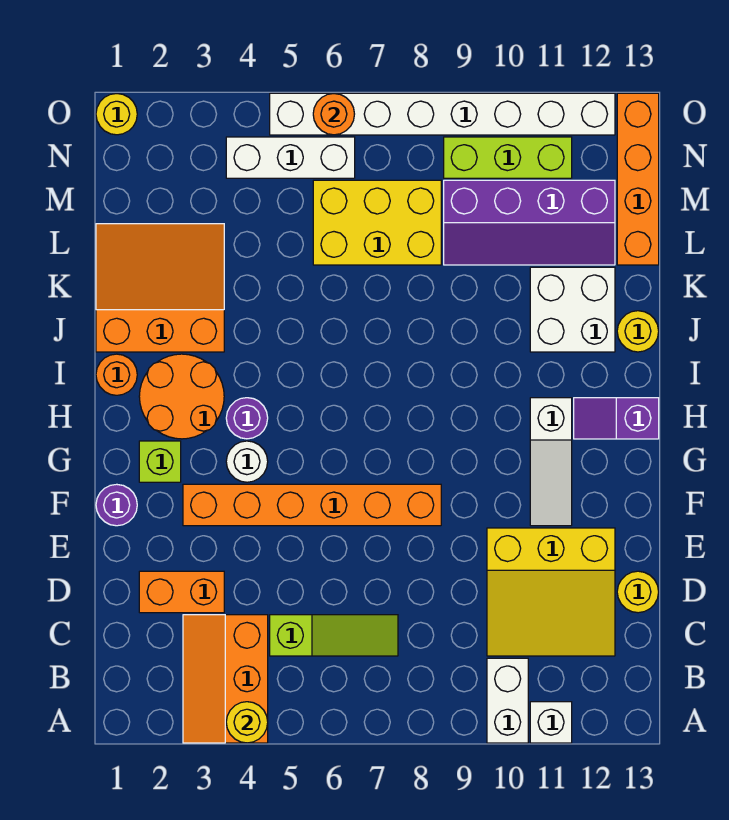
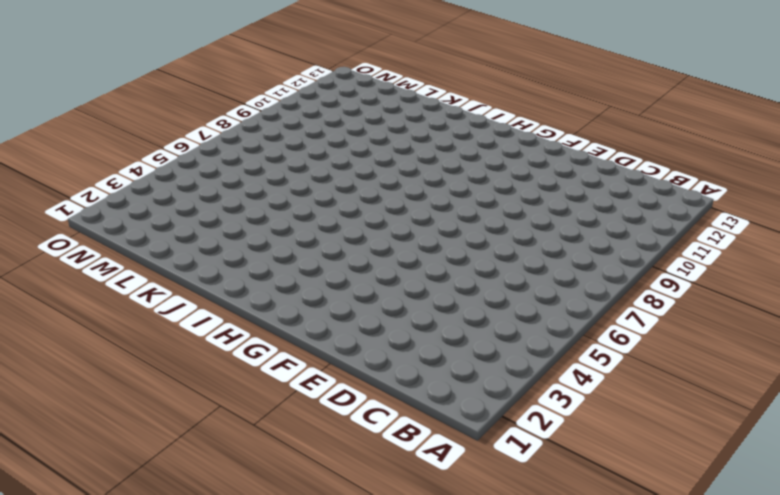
none -> orange slope A3:C4 level 1 top 4
none -> white brick A10:B10 level 1
none -> white brick A11 level 1

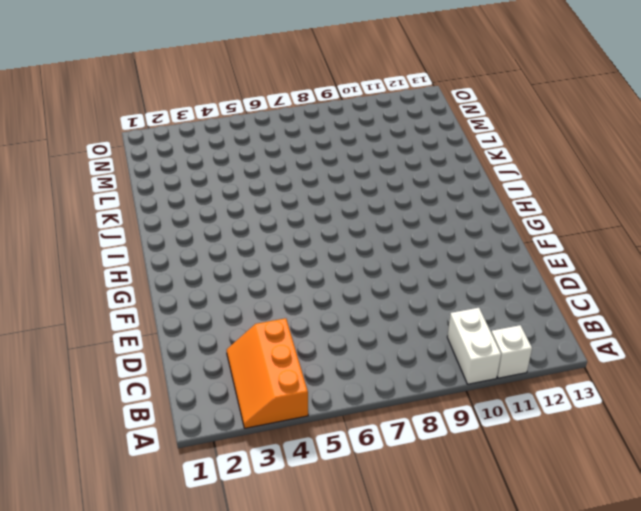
none -> lime slope C5:C7 level 1 top 5
none -> yellow slope C10:E12 level 1 top E
none -> orange brick D2:D3 level 1

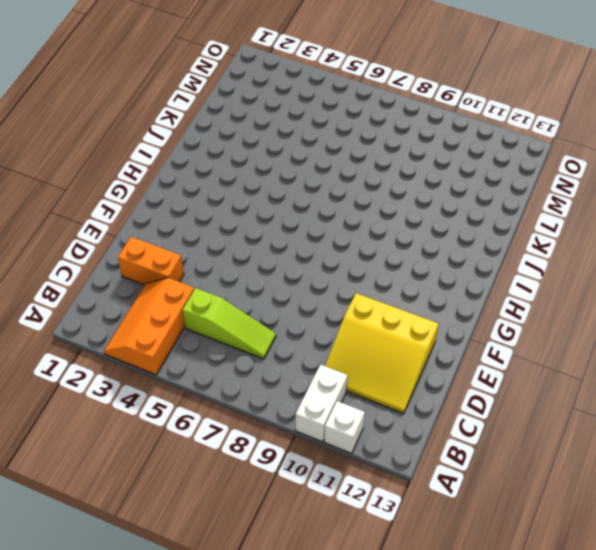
none -> yellow round brick D13 level 1
none -> purple round brick F1 level 1
none -> orange brick F3:F8 level 1

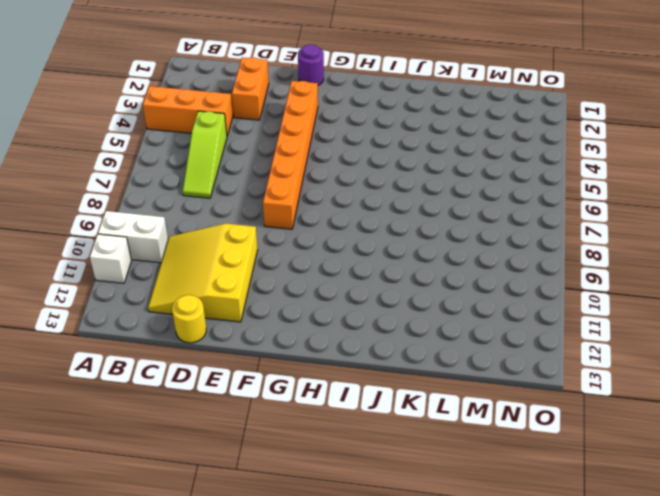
none -> white slope F11:H11 level 1 top H
none -> lime brick G2 level 1
none -> white round brick G4 level 1

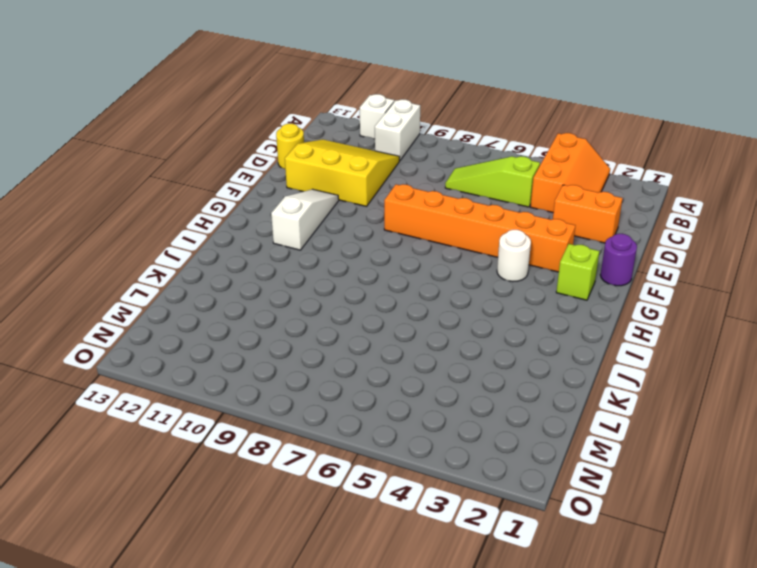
none -> orange round brick H2:I3 level 1
none -> purple round brick H4 level 1
none -> purple slope H12:H13 level 1 top 13

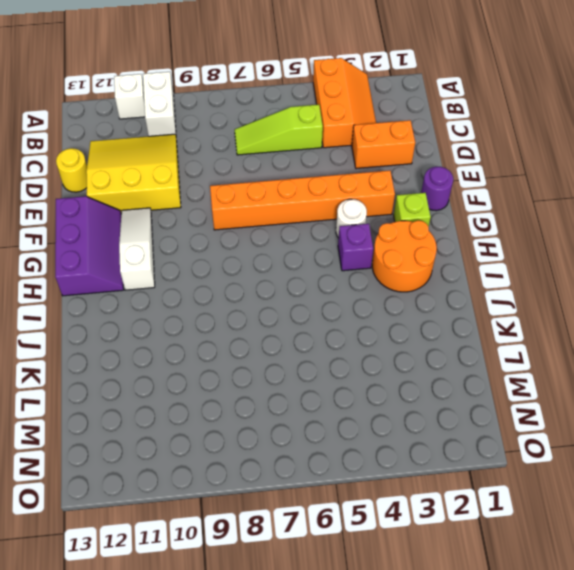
purple slope F12:H13 level 1 top 13 -> purple slope H12:H13 level 1 top 13
purple brick H4 level 1 -> purple round brick H4 level 1
none -> orange round brick I1 level 1
none -> orange slope J1:L3 level 1 top J
none -> white brick J11:K12 level 1

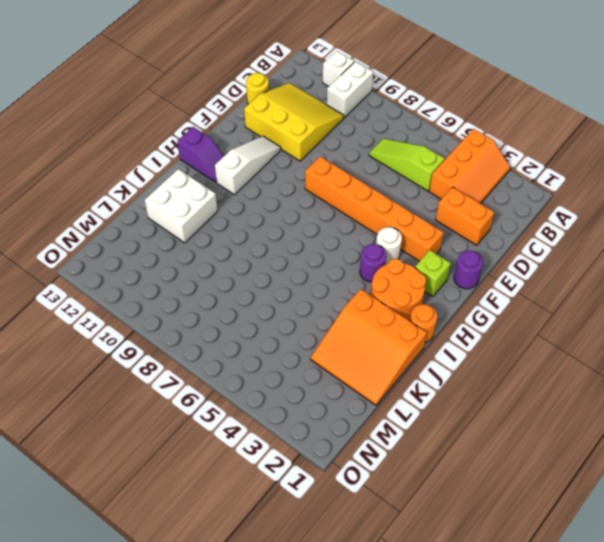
none -> yellow round brick J13 level 1
none -> yellow brick L6:M8 level 1
none -> purple slope L9:M12 level 1 top M

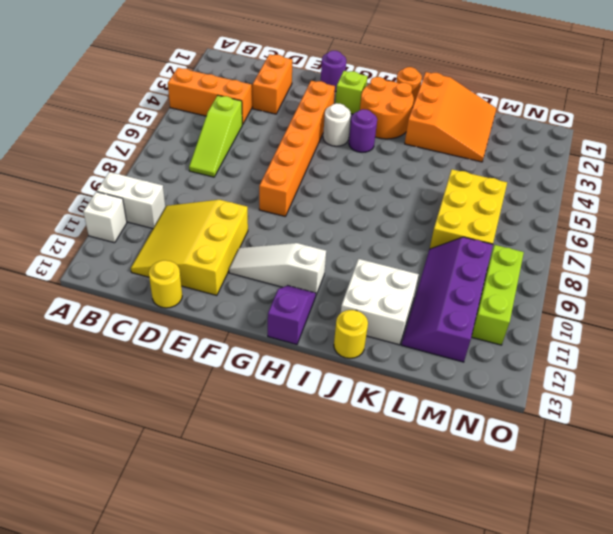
none -> orange brick L13:O13 level 1
none -> white brick N4:N6 level 1
none -> yellow round brick O1 level 1

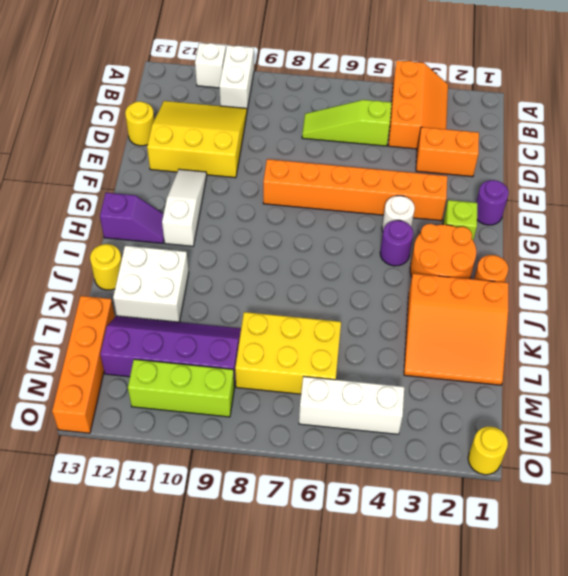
none -> white brick O5:O12 level 1
none -> yellow round brick A4 level 2
none -> orange round brick O6 level 2

